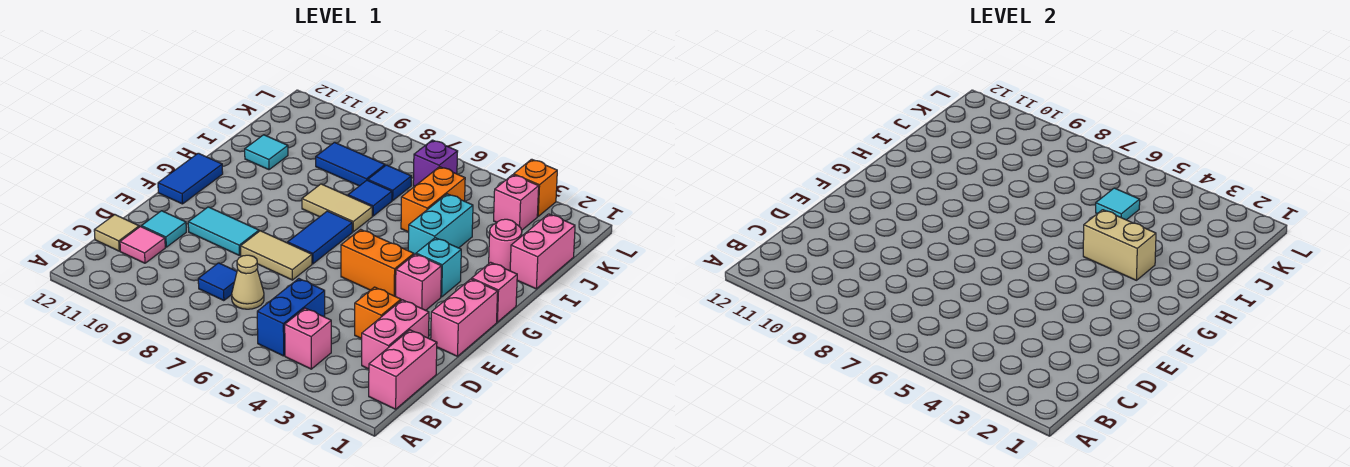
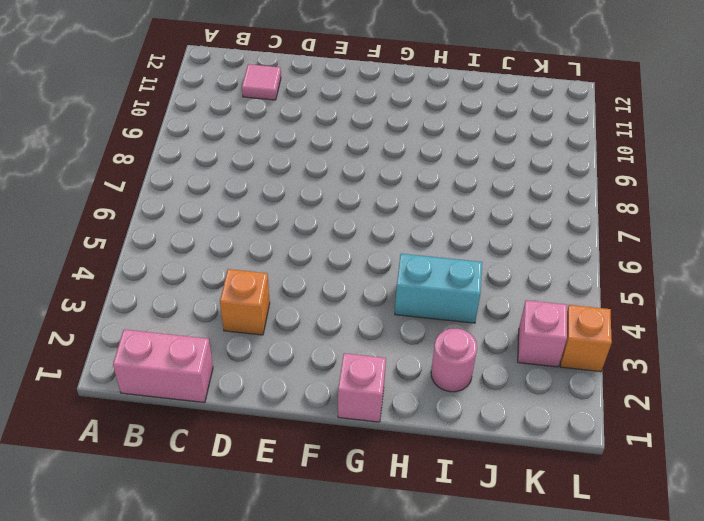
none -> pink brick B4 level 1
none -> blue brick B5:C5 level 1
none -> pink brick C2:D2 level 1
none -> tan cone C7 level 1

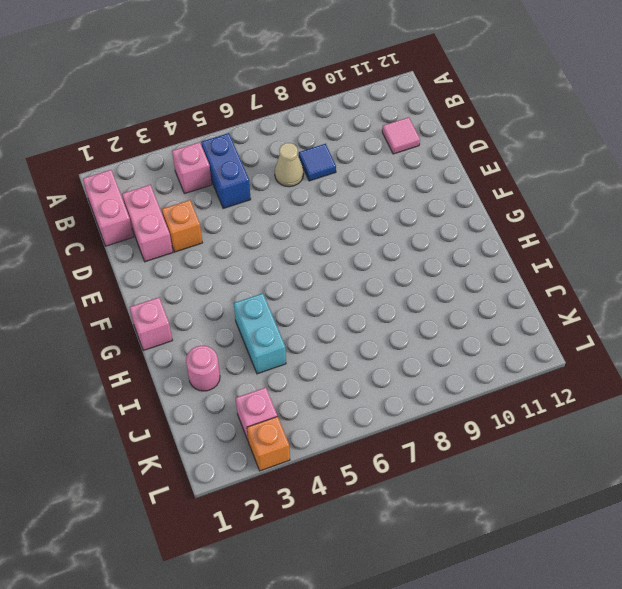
none -> tan tile C12 level 1
none -> cyan tile D11 level 1
none -> pink brick E1:F1 level 1
none -> tan tile E7:E8 level 1

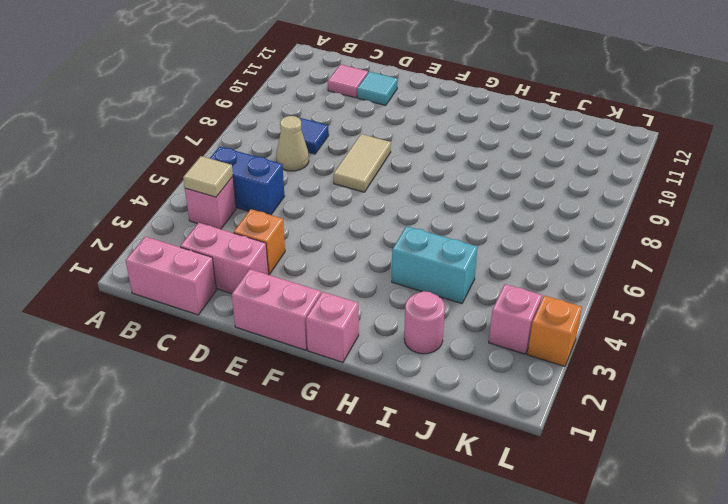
tan tile B4 level 2 -> tan tile C12 level 1
none -> cyan tile E9:E10 level 1
none -> pink brick F3 level 1
none -> orange brick F4:F5 level 1
none -> blue tile F7:G7 level 1

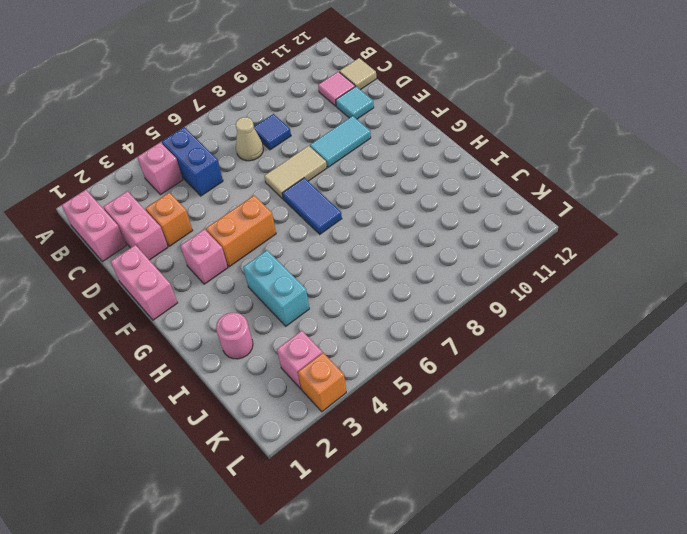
none -> blue tile F12:G12 level 1
none -> pink brick G1 level 1
none -> cyan brick G3 level 1
none -> tan tile H7:H8 level 1

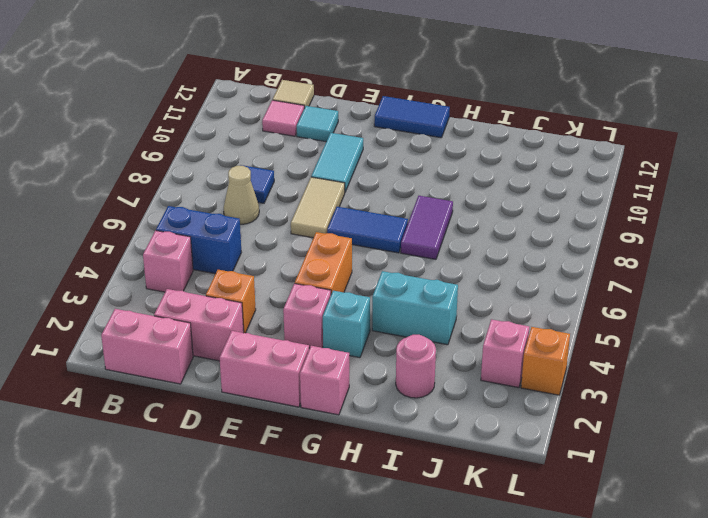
purple tile H7:H8 level 1 -> tan tile H7:H8 level 1
none -> pink brick I1:J1 level 1
none -> orange brick I5:J5 level 1
none -> blue tile I7 level 1
none -> cyan tile I11 level 1

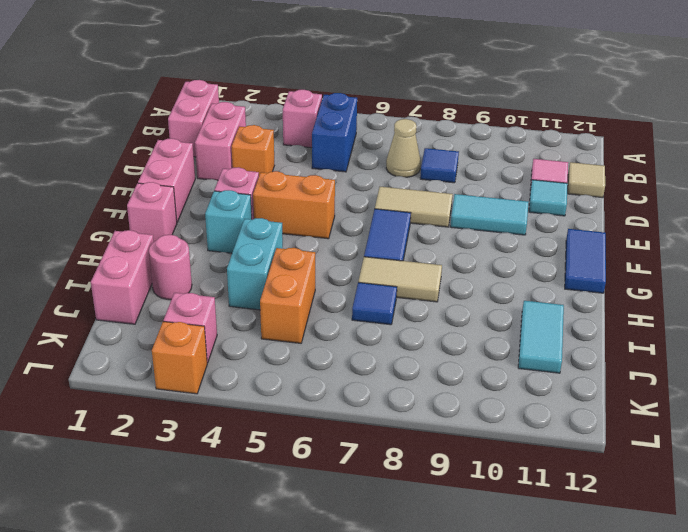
cyan tile I11:J11 level 1 -> cyan tile I11 level 1
none -> blue tile J7 level 1
none -> blue tile J8:J9 level 1
none -> purple brick K6 level 1
none -> tan brick H3:H4 level 2

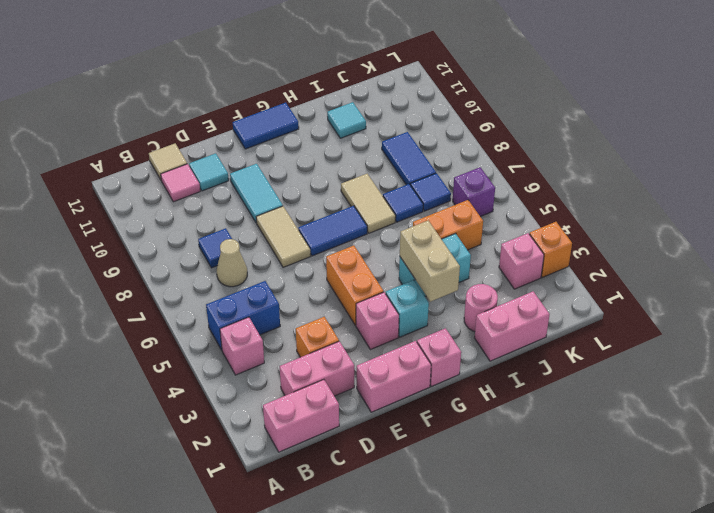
none -> cyan tile J5 level 2

